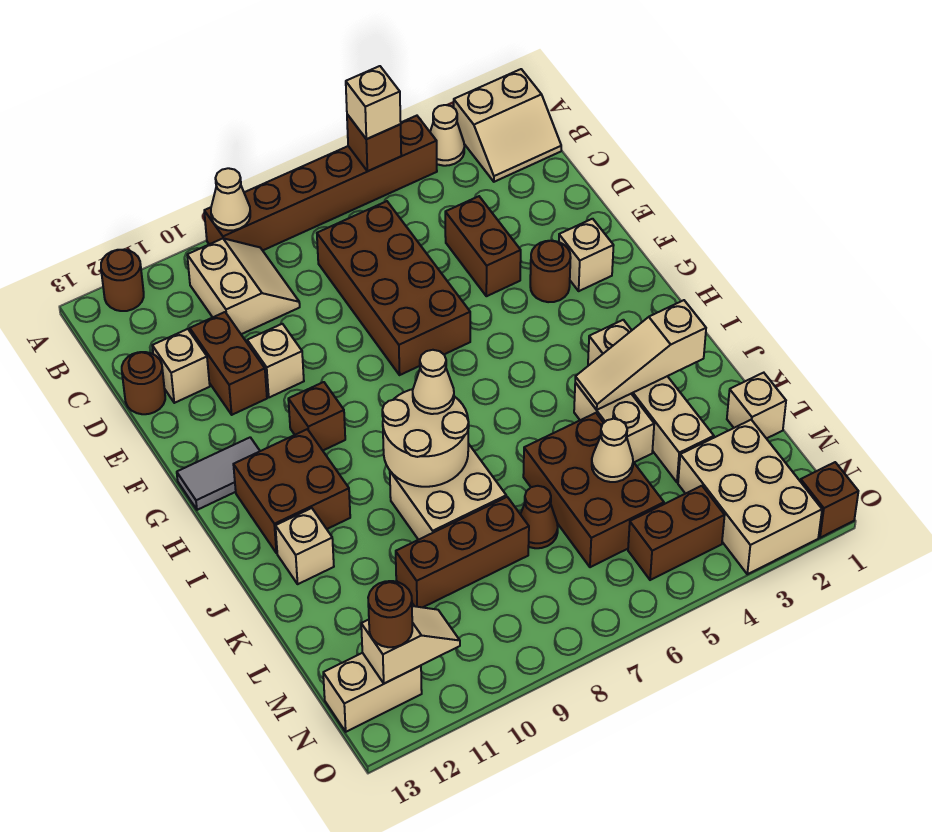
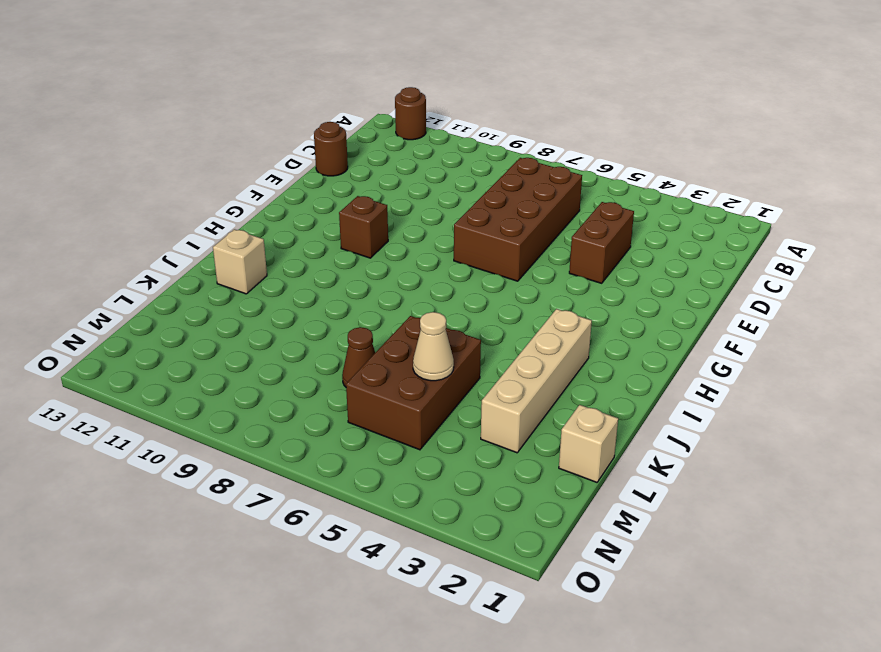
none -> tan slope A1:B2 level 1 top A
none -> tan cone A3 level 1
none -> brown brick A4:A9 level 1
none -> tan slope B9:C10 level 1 top 10

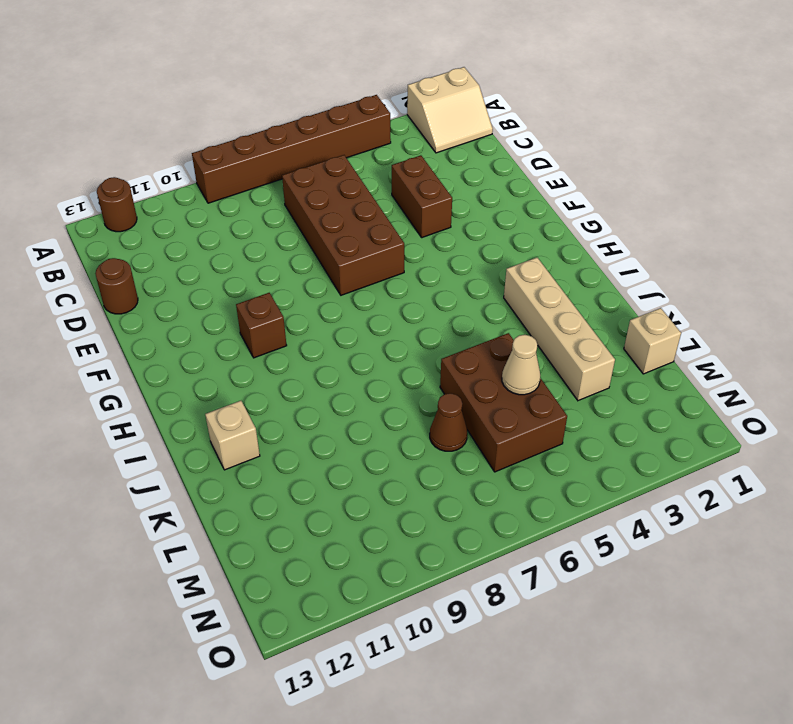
none -> tan cone A3 level 1
none -> tan slope B9:C10 level 1 top 10
none -> brown brick D11:E11 level 1
none -> tan brick D12 level 1

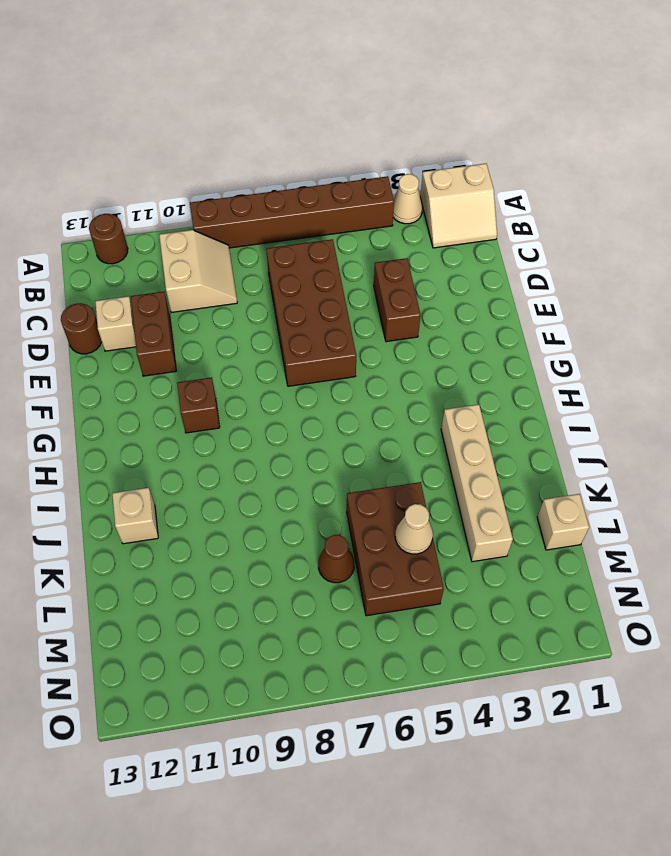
none -> tan brick E10 level 1
none -> tan brick F2 level 1
none -> brown round brick F3 level 1
none -> grey tile G12:G13 level 1

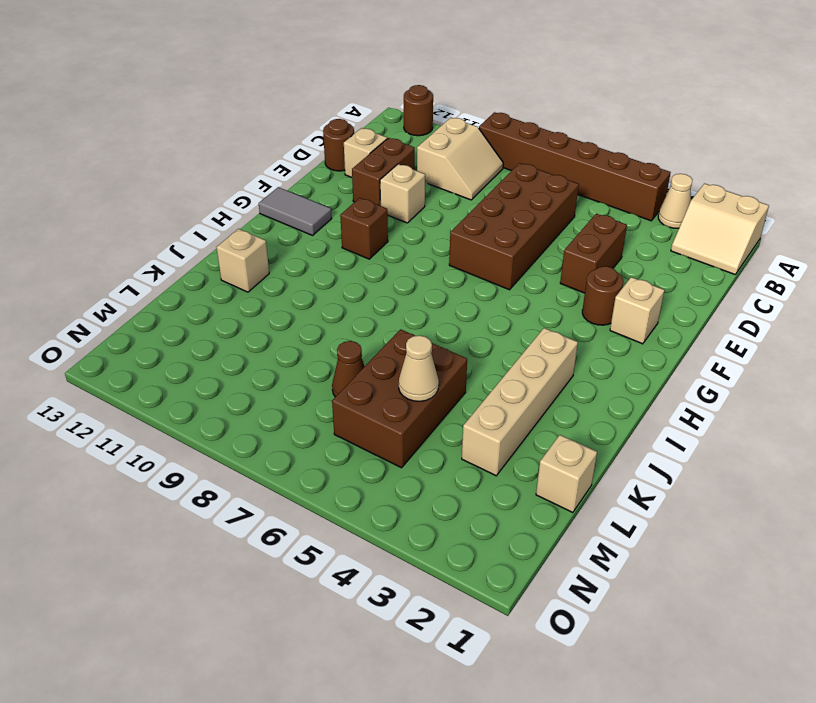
none -> brown brick H11:I12 level 1
none -> tan brick J4:K4 level 1
none -> tan brick J8:K9 level 1
none -> brown brick L8:L10 level 1

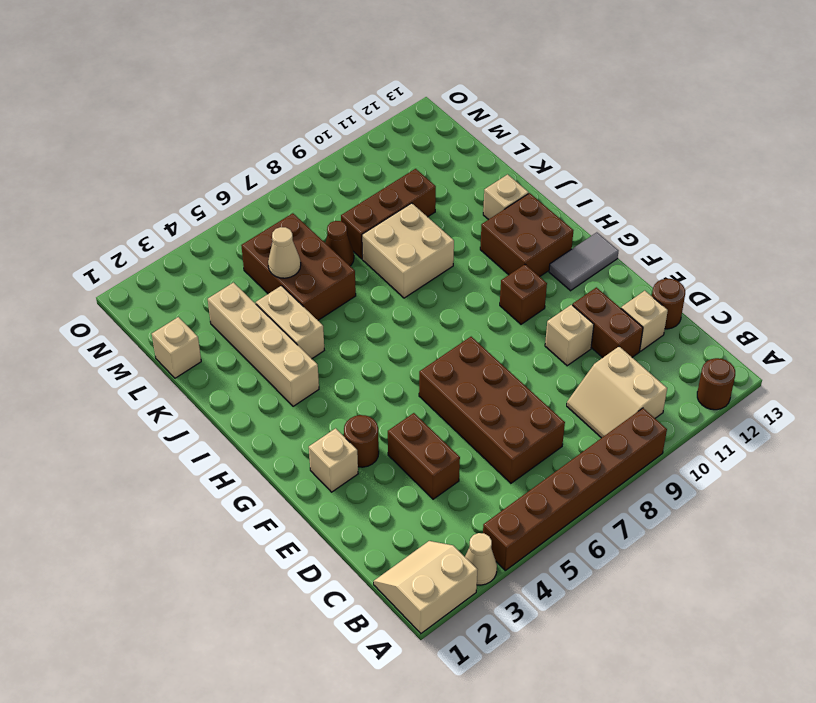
none -> tan brick M2:O3 level 1
none -> brown brick N4:N5 level 1
none -> tan brick N12:N13 level 1
none -> brown brick O1 level 1

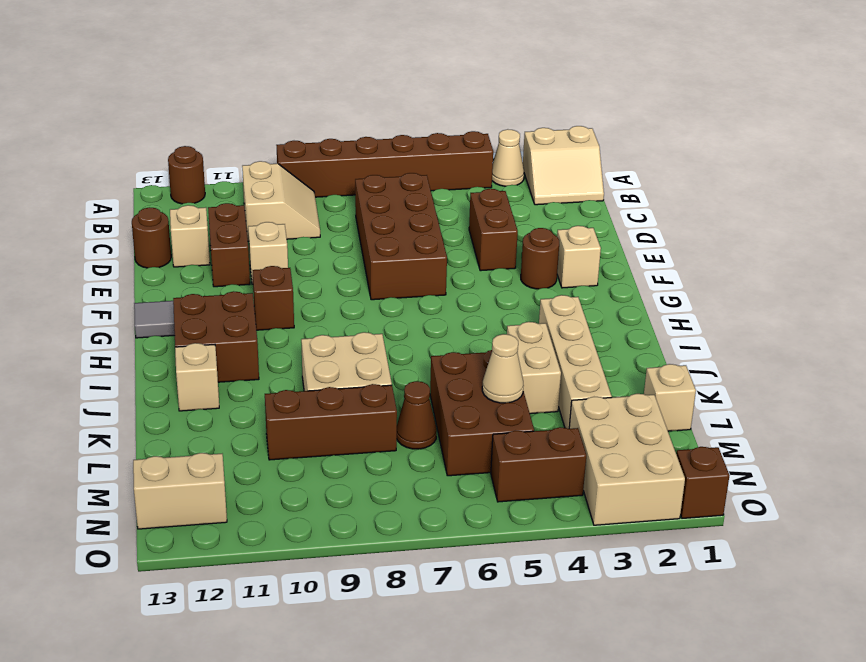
none -> brown brick A5 level 2
none -> tan cone A9 level 2
none -> tan round brick I8:J9 level 2
none -> tan slope J2:J4 level 2 top 2

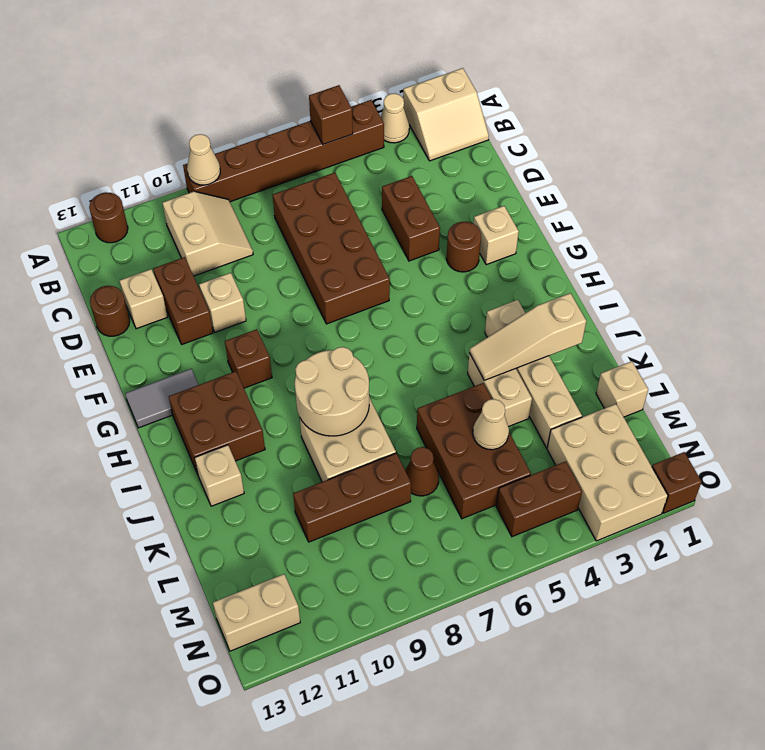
none -> tan slope N11:N12 level 2 top 12
none -> tan brick A5 level 3
none -> tan cone I8 level 3
none -> brown round brick N12 level 3

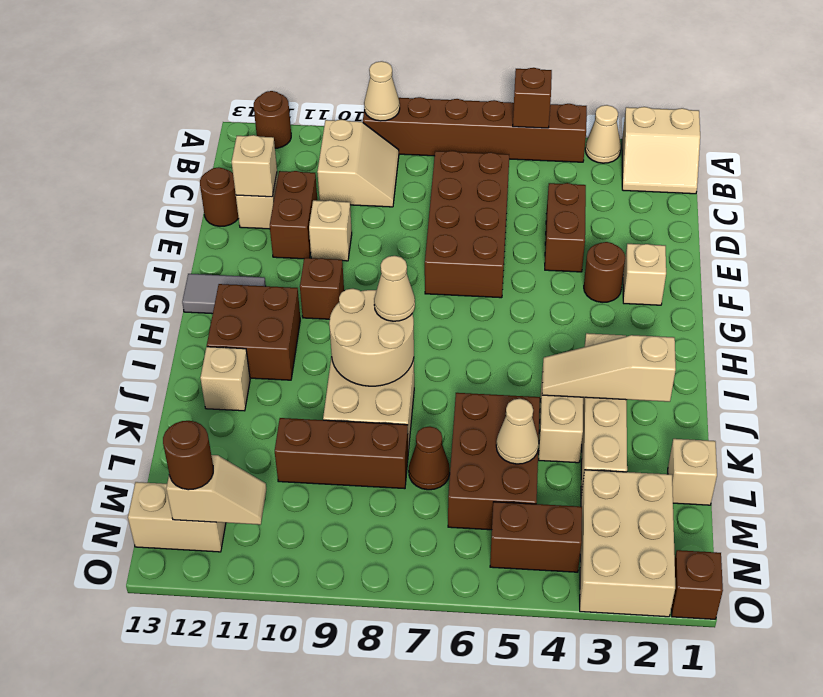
tan brick D12 level 2 -> tan brick A5 level 3

